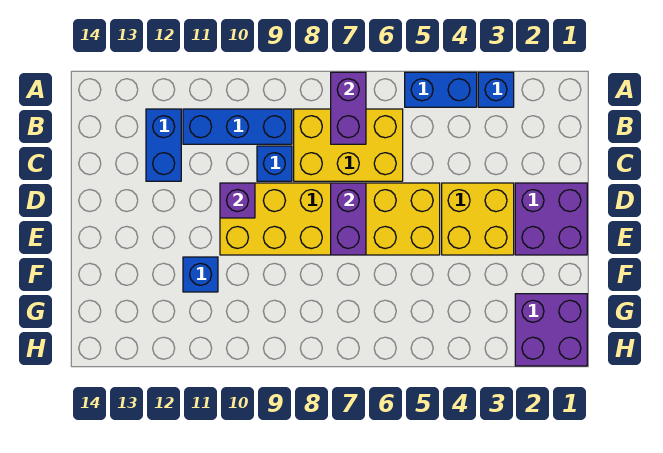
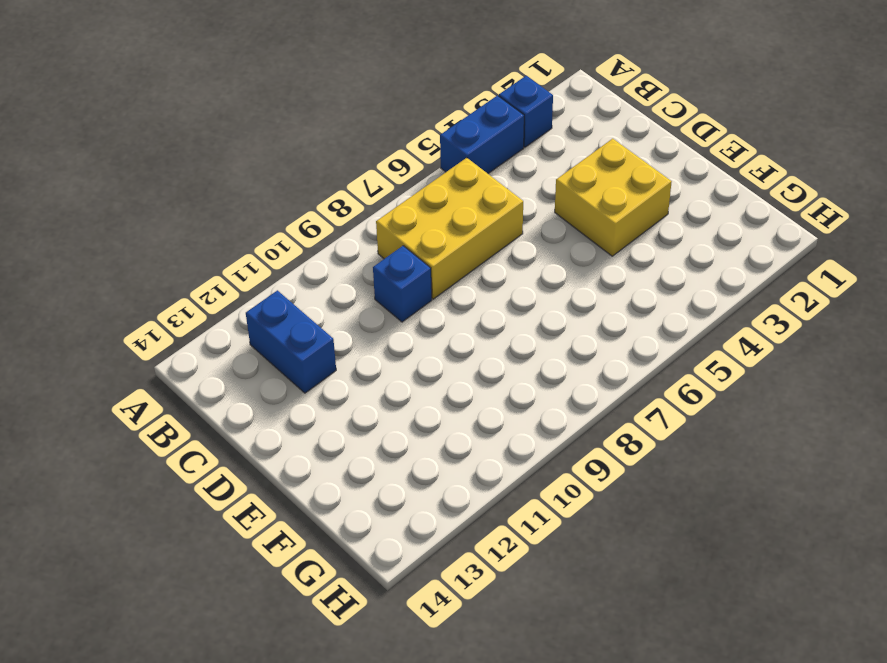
none -> blue brick B9:B11 level 1
none -> purple brick D1:E2 level 1
none -> yellow brick D5:E10 level 1

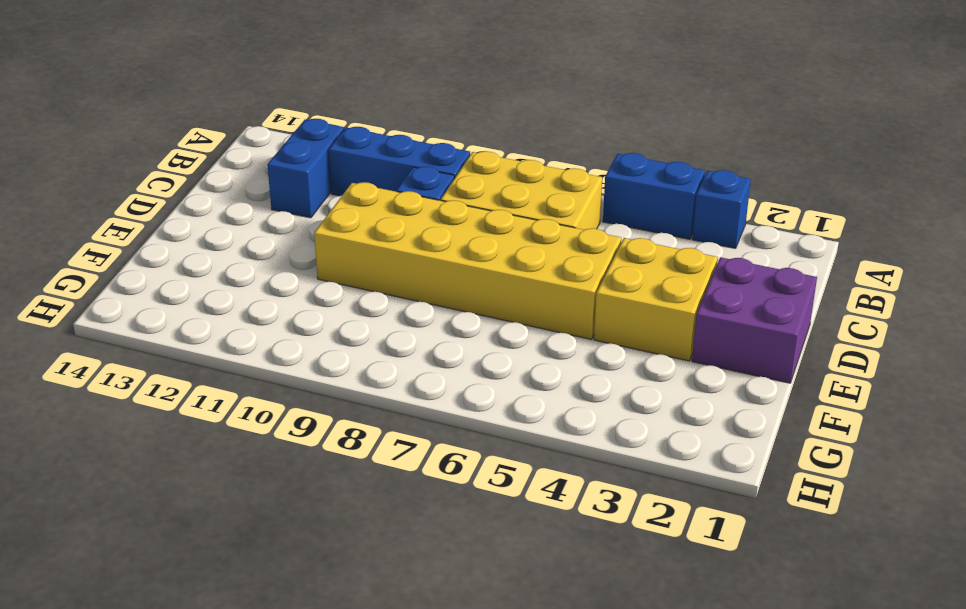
none -> blue brick F11 level 1
none -> purple brick G1:H2 level 1
none -> purple brick A7:B7 level 2

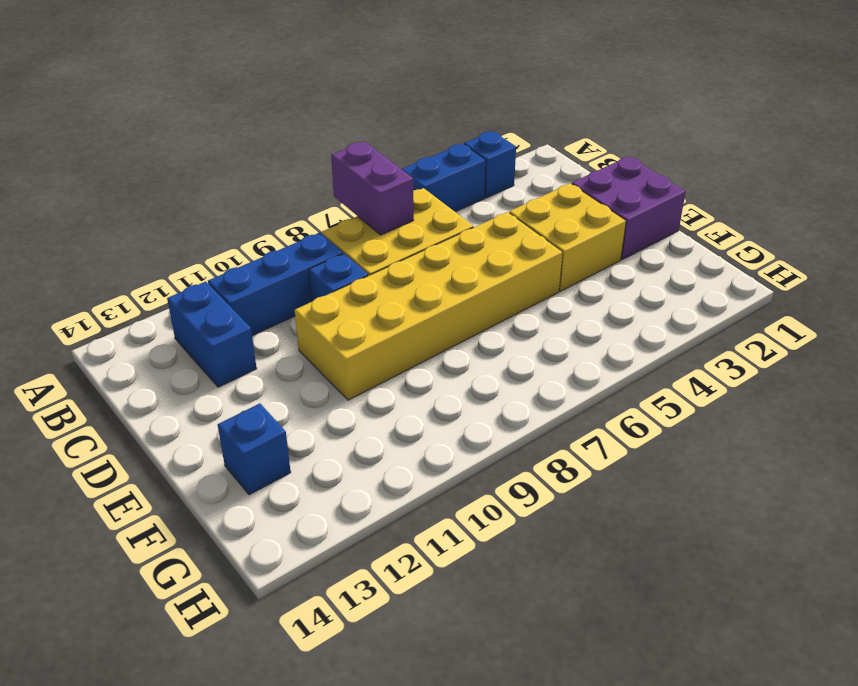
blue brick F13 level 1 -> blue brick F11 level 1
none -> purple brick G1:H2 level 1
none -> purple brick D7:E7 level 2
none -> purple brick D10 level 2

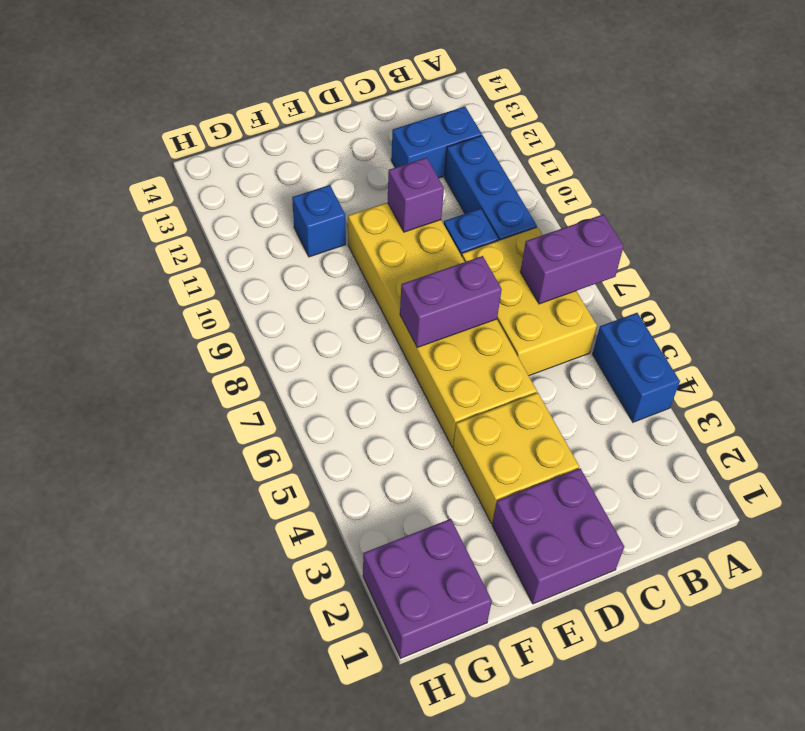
none -> blue brick A3 level 1

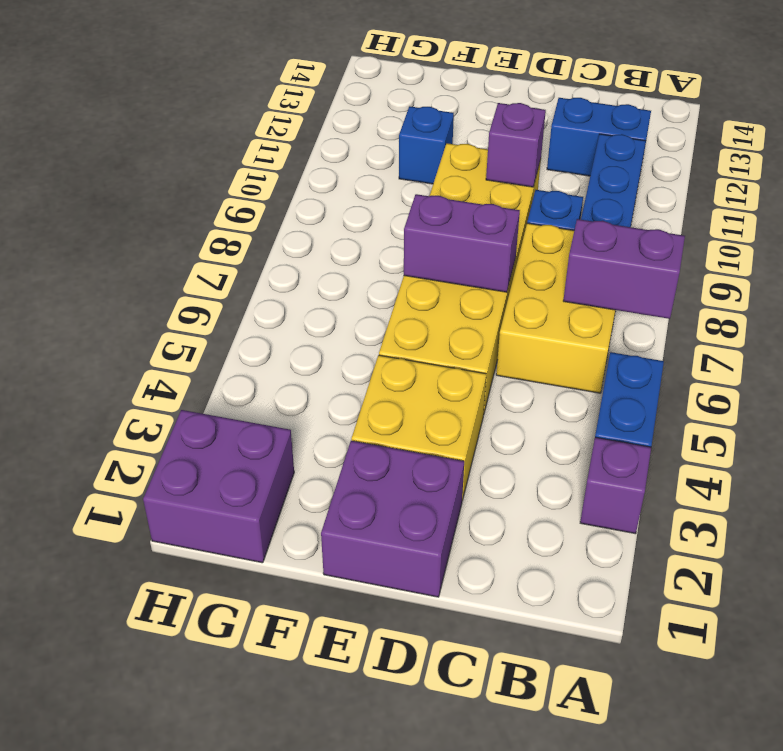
purple brick A3 level 1 -> blue brick A3 level 1

